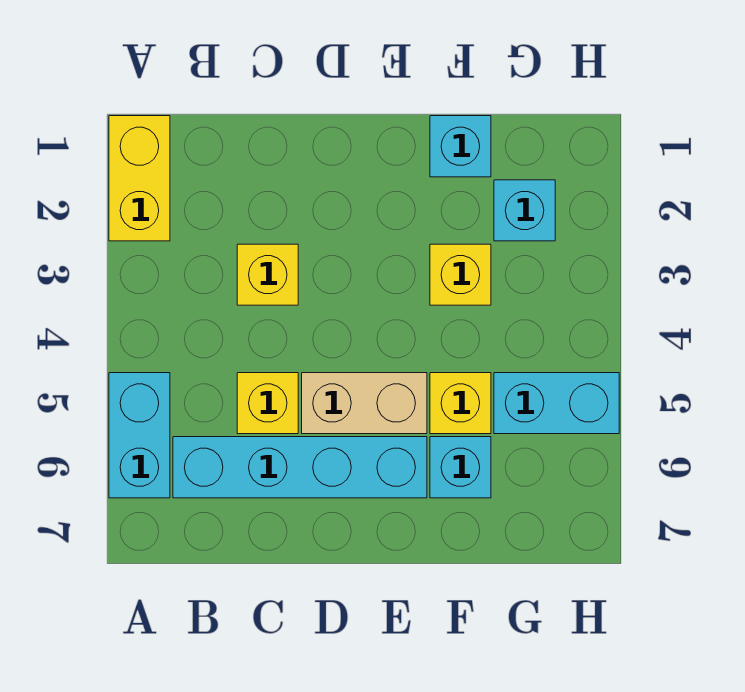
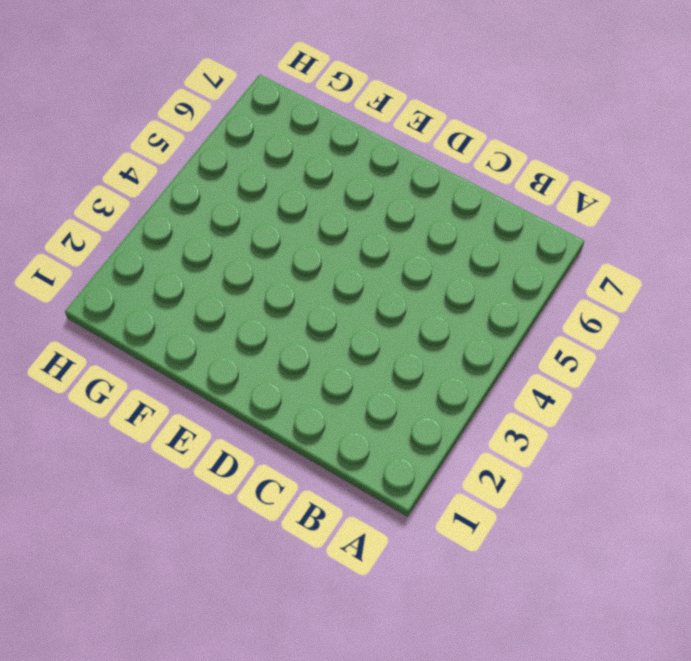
none -> yellow brick A1:A2 level 1
none -> cyan brick A5:A6 level 1
none -> cyan brick B6:E6 level 1

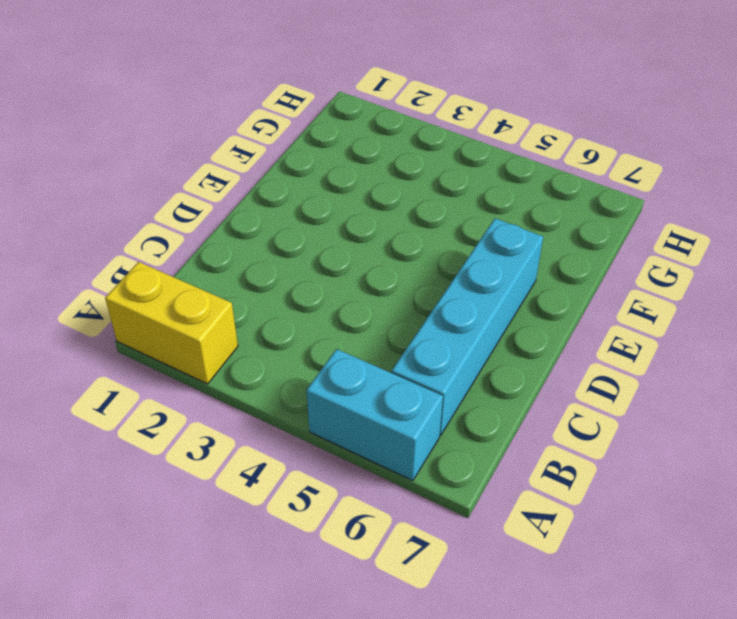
none -> yellow brick C3 level 1
none -> yellow brick C5 level 1
none -> tan brick D5:E5 level 1

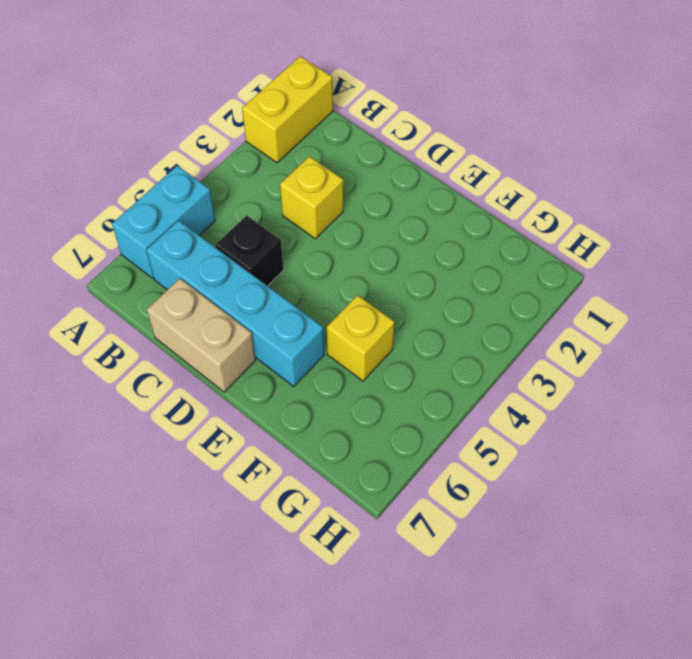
black brick C5 level 1 -> yellow brick C5 level 1
tan brick C7:D7 level 1 -> tan brick D5:E5 level 1
none -> cyan brick F1 level 1
none -> yellow brick F3 level 1
none -> cyan brick F6 level 1

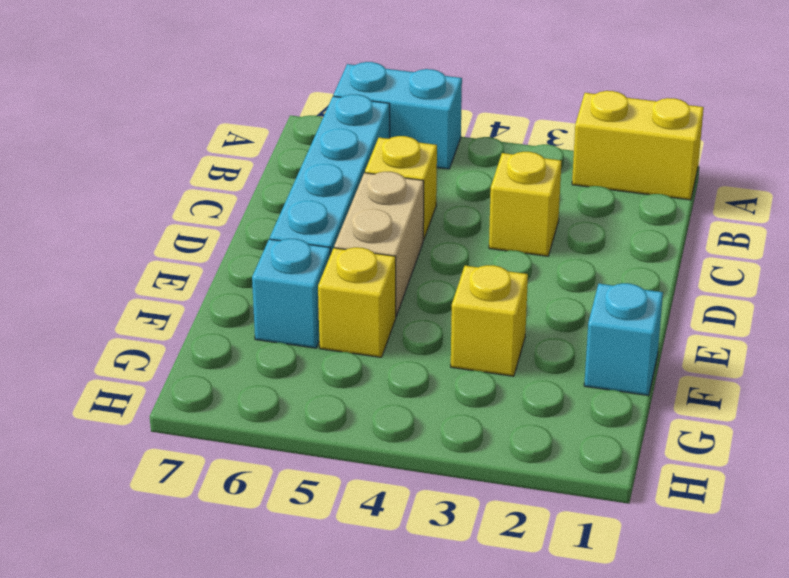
none -> cyan brick G2 level 1
none -> cyan brick G5:H5 level 1

